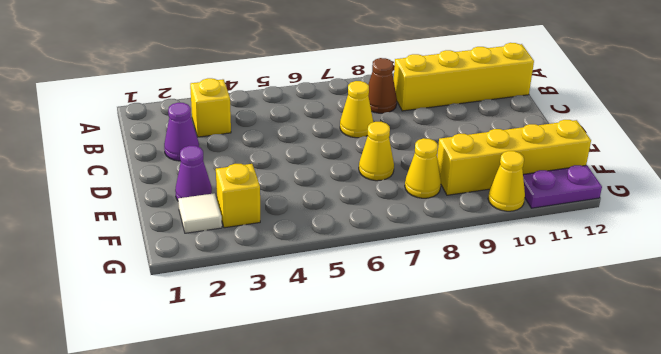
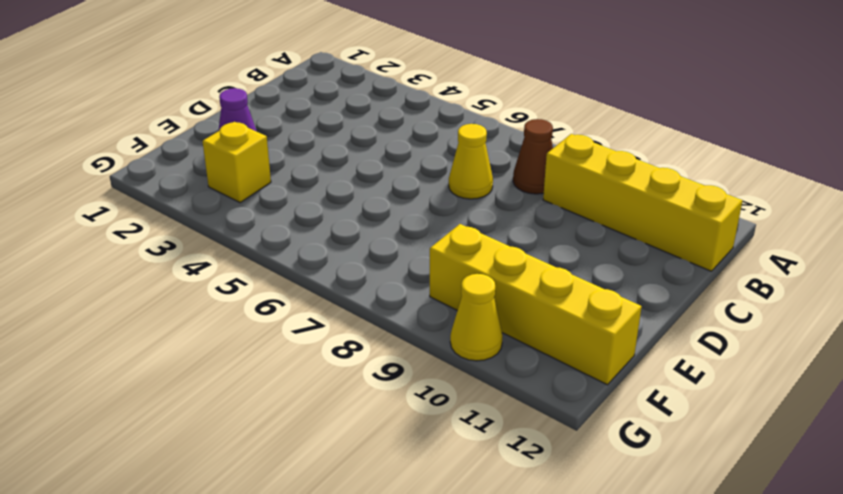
none -> yellow brick B3 level 1
none -> purple cone C2 level 1
none -> yellow cone E7 level 1

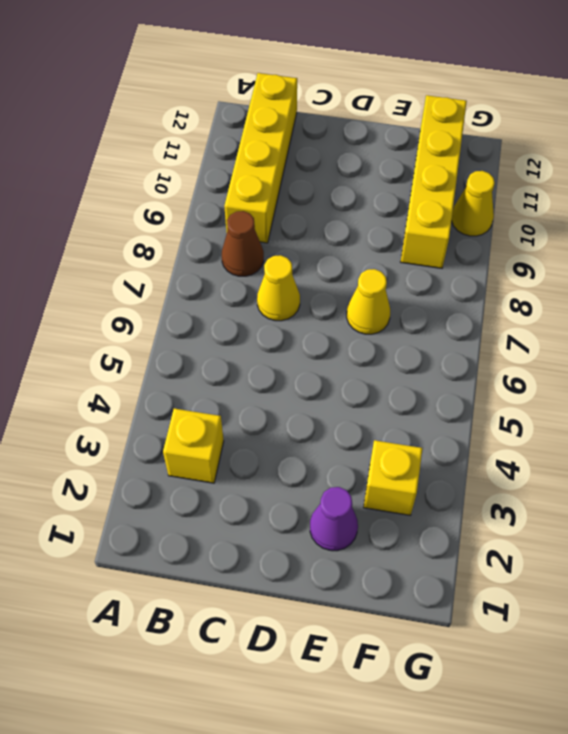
none -> purple cone C2 level 1
none -> white tile F2 level 1
none -> yellow cone F8 level 1

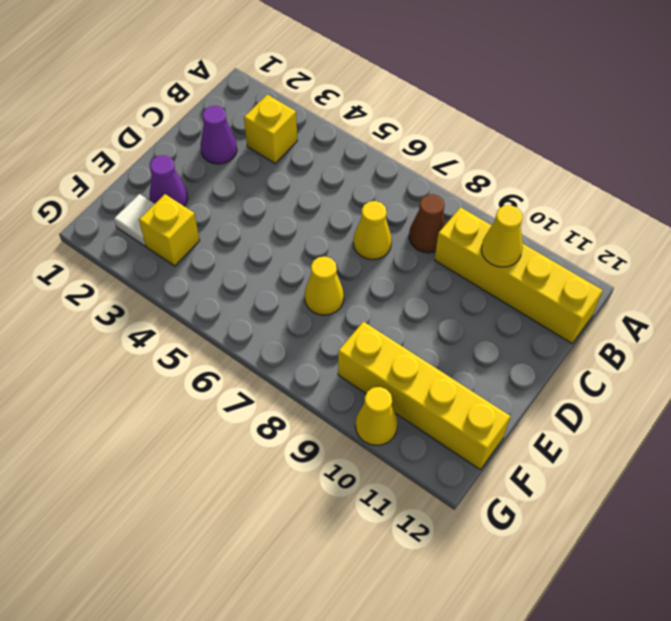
yellow cone B10 level 2 -> yellow cone F8 level 1
none -> purple plate G11:G12 level 1

